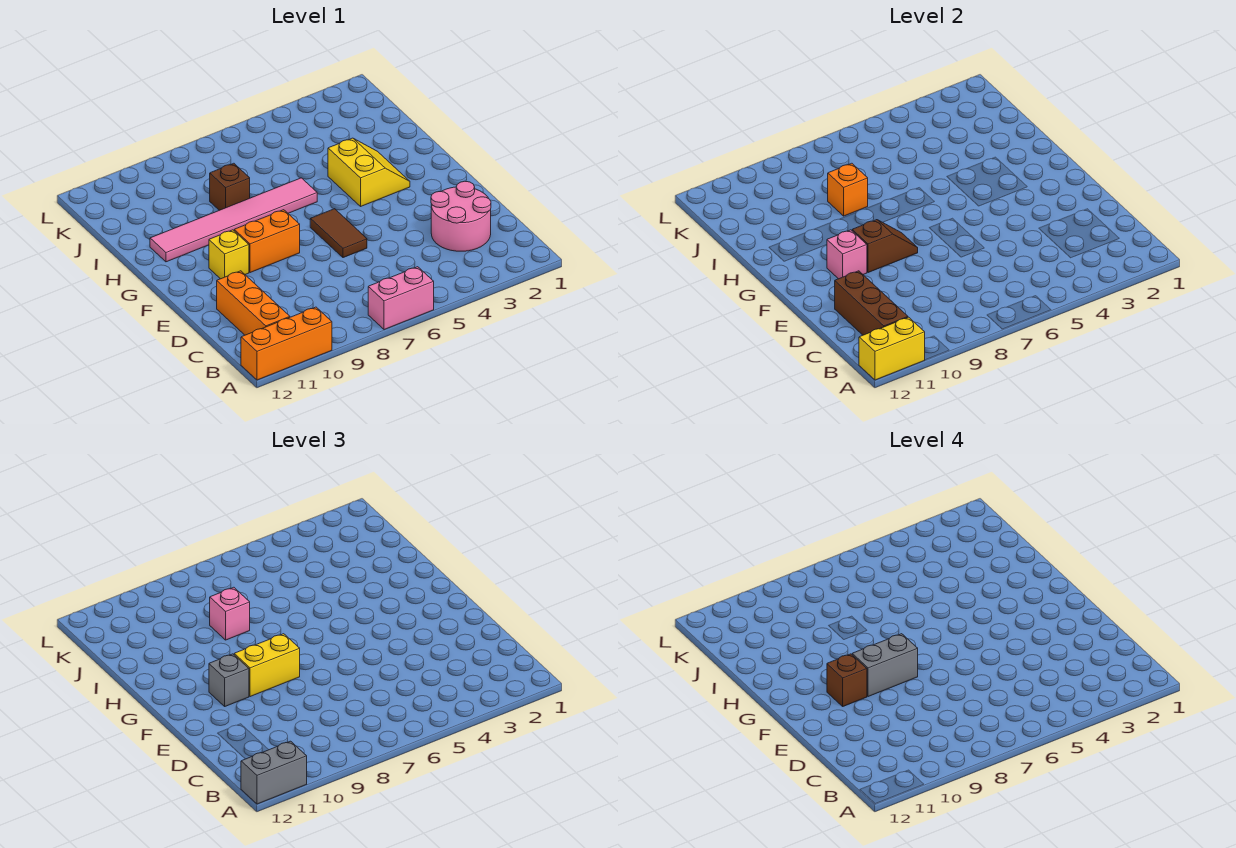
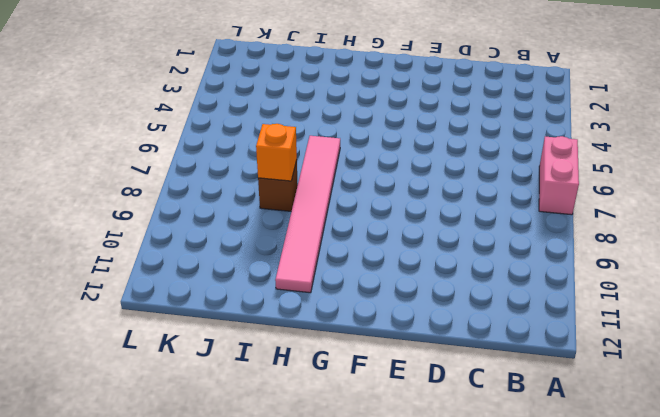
none -> orange brick A10:A12 level 1
none -> orange brick B11:D11 level 1
none -> pink round brick C2:D3 level 1

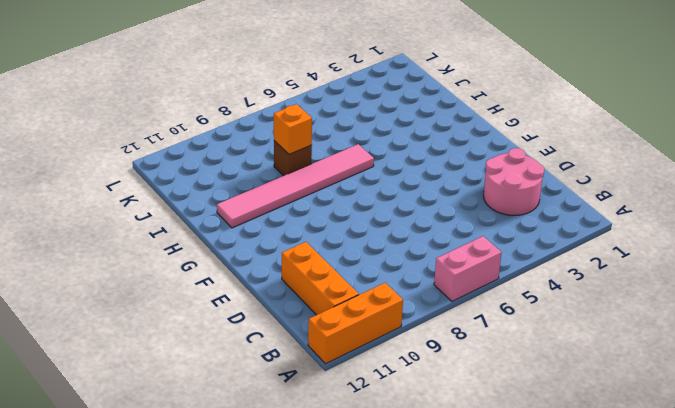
none -> brown tile E6:F6 level 1
none -> orange brick F8:F9 level 1
none -> yellow brick F10 level 1

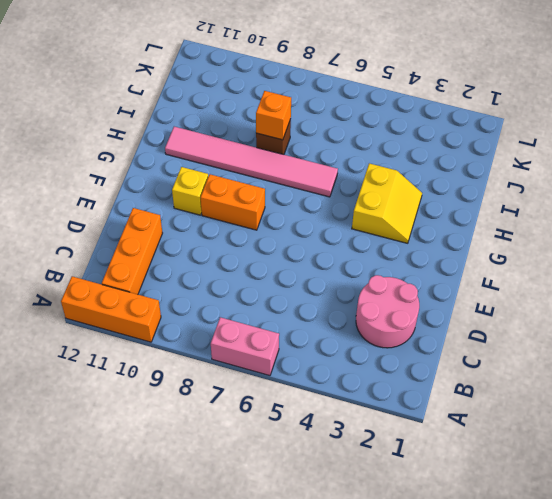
none -> brown tile E6:F6 level 1
none -> yellow brick A11:A12 level 2
none -> brown brick B11:D11 level 2

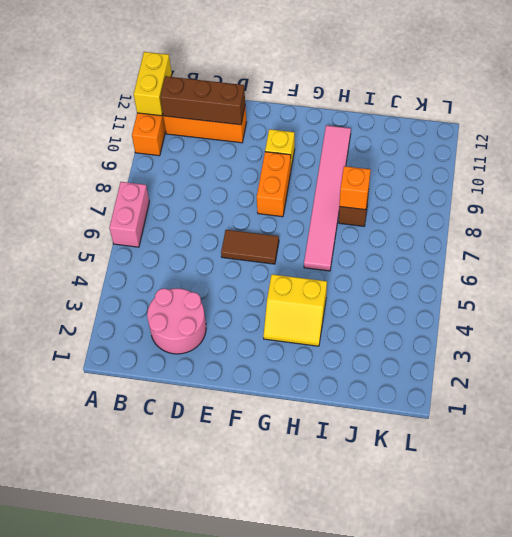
none -> brown slope F8:F9 level 2 top 9
none -> pink brick F10 level 2
none -> grey brick A11:A12 level 3

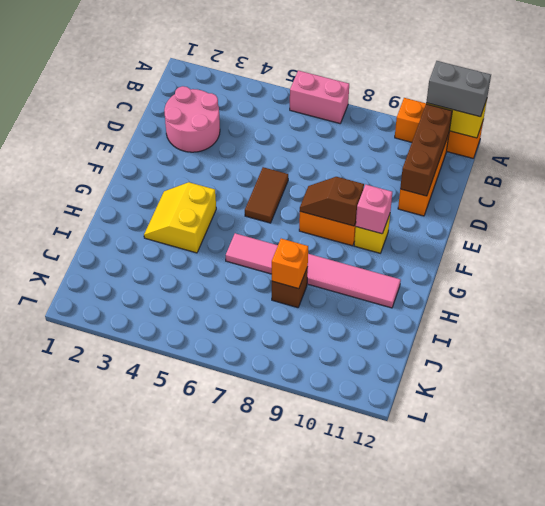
none -> yellow brick F8:F9 level 3
none -> grey brick F10 level 3
none -> pink brick I8 level 3

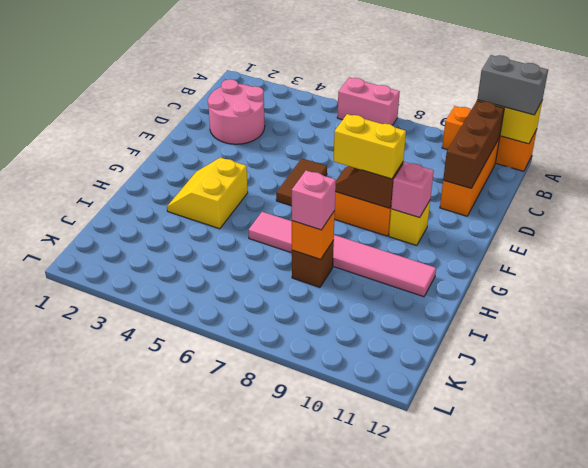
none -> grey brick F10 level 3
none -> grey brick F8:F9 level 4
none -> brown brick F10 level 4

